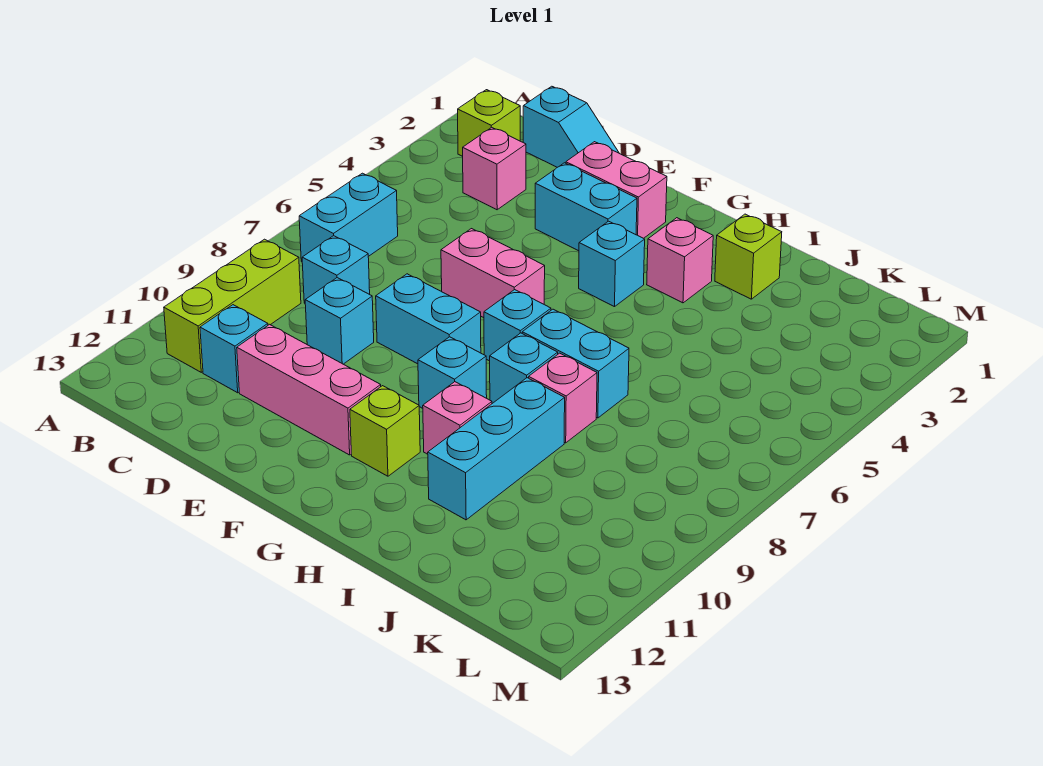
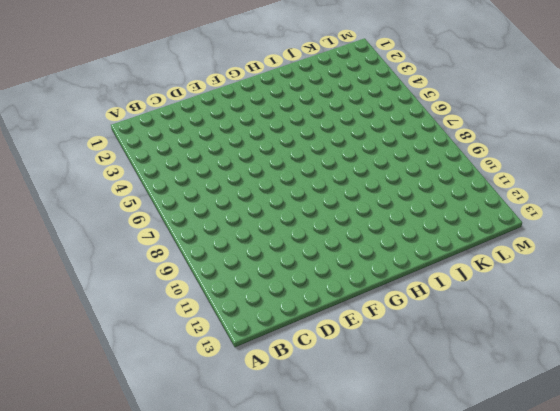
none -> lime brick B2 level 1
none -> cyan brick B6:B7 level 1
none -> lime brick B9:B11 level 1

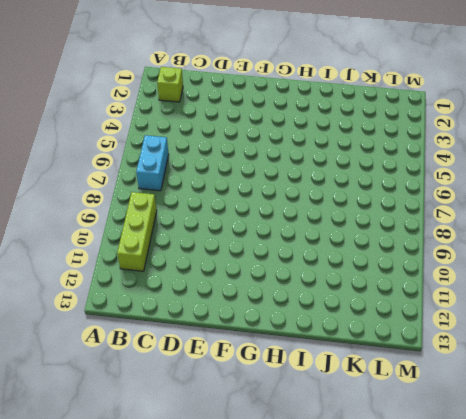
none -> cyan slope C1:D1 level 1 top C
none -> pink brick C3 level 1
none -> cyan brick C8 level 1

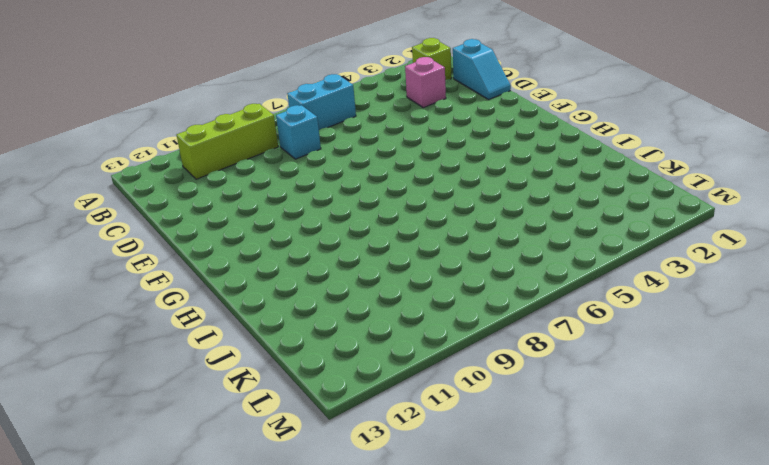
none -> cyan brick C11 level 1
none -> cyan brick D9 level 1
none -> pink brick D11:F11 level 1

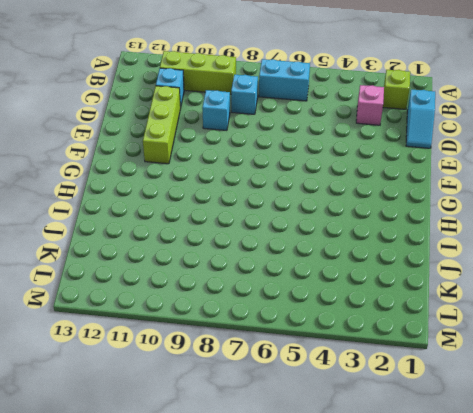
lime brick D11:F11 level 1 -> pink brick D11:F11 level 1
none -> pink brick E2:F2 level 1
none -> cyan brick E3:F3 level 1
none -> pink brick E6:F6 level 1

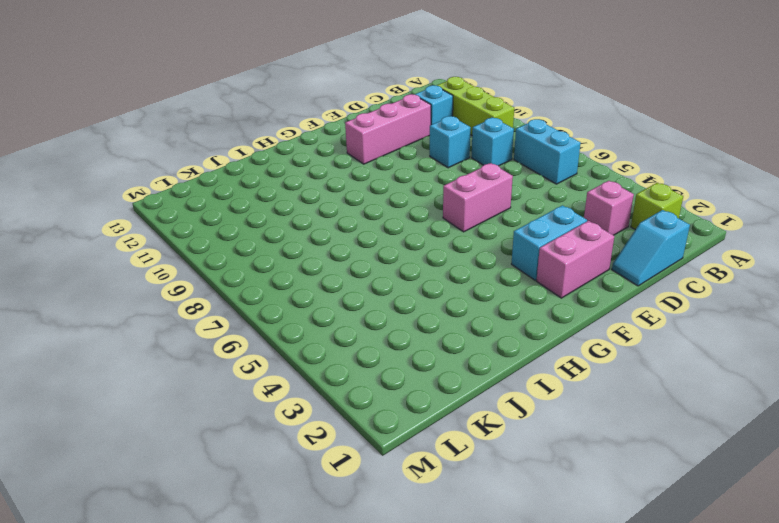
none -> cyan brick E8:F8 level 1
none -> cyan brick G4 level 1
none -> cyan brick G7 level 1

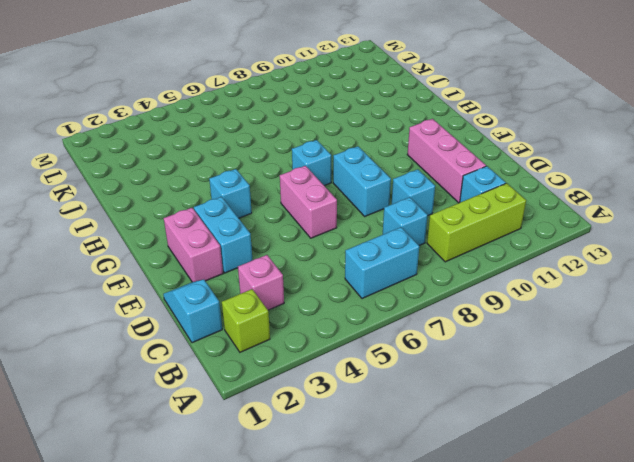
none -> cyan brick G9 level 1
none -> lime brick G11 level 1
none -> pink brick H3 level 1

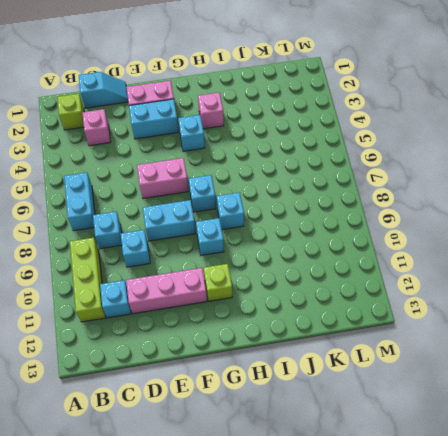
none -> cyan brick H7:I7 level 1
none -> pink brick H10 level 1
none -> lime brick I2 level 1

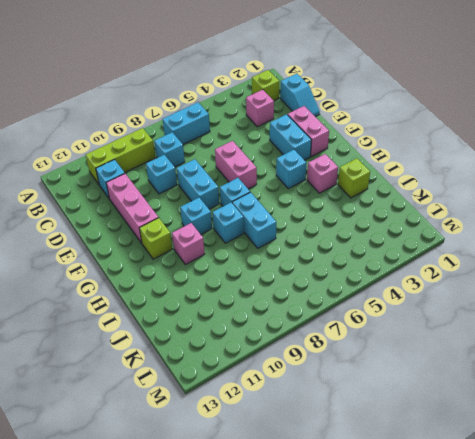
none -> pink brick I8 level 1
none -> cyan brick I9:I11 level 1

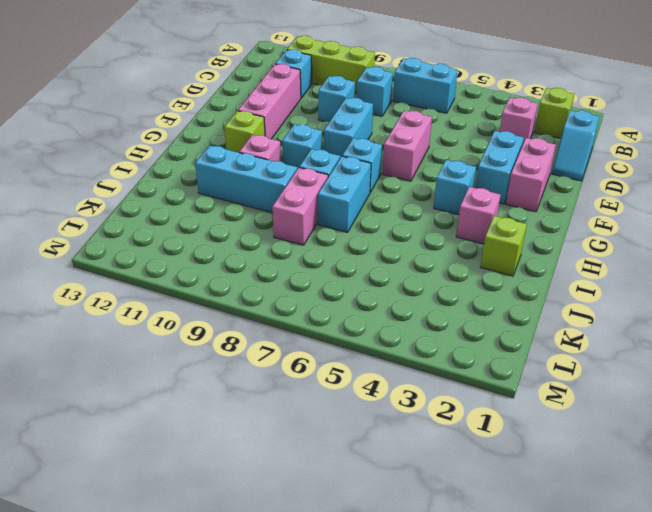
pink brick I8:J8 level 1 -> pink brick I8 level 1

